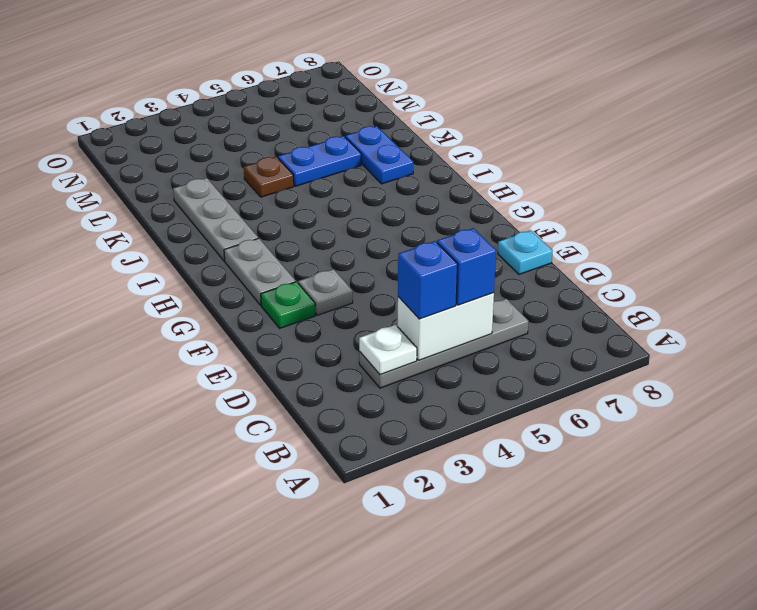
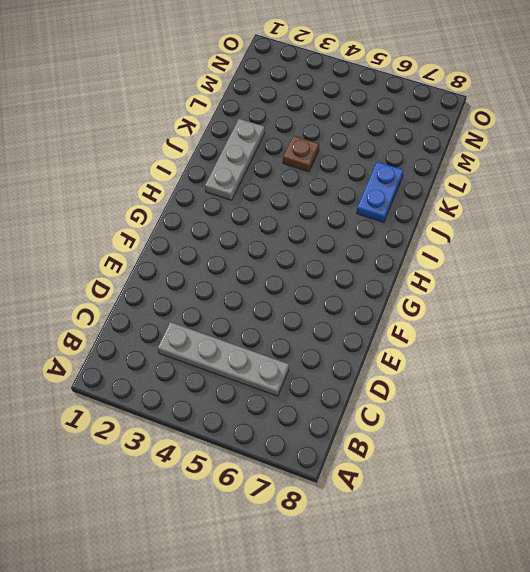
none -> cyan plate E8 level 1
none -> green plate F2 level 1
none -> grey plate F3 level 1

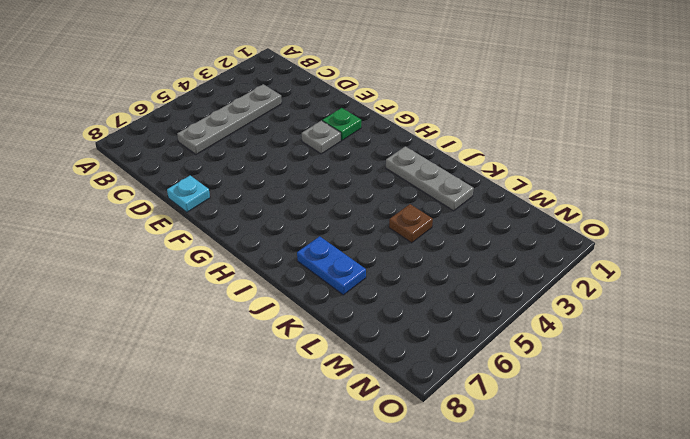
none -> grey plate G2:H2 level 1
none -> blue plate K5:K6 level 1
none -> white plate C3 level 2

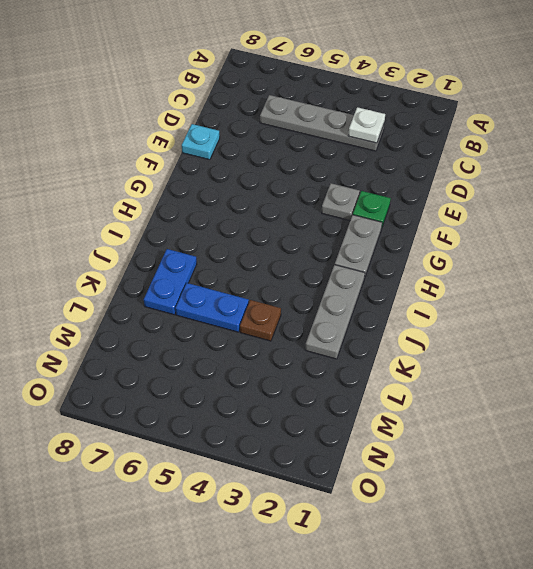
none -> white brick C4:C5 level 2
none -> blue brick C4 level 3
none -> blue brick C5 level 3

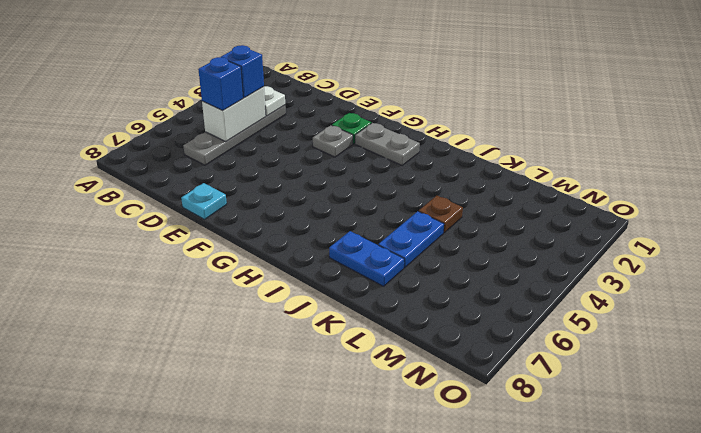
none -> grey plate I2:K2 level 1

